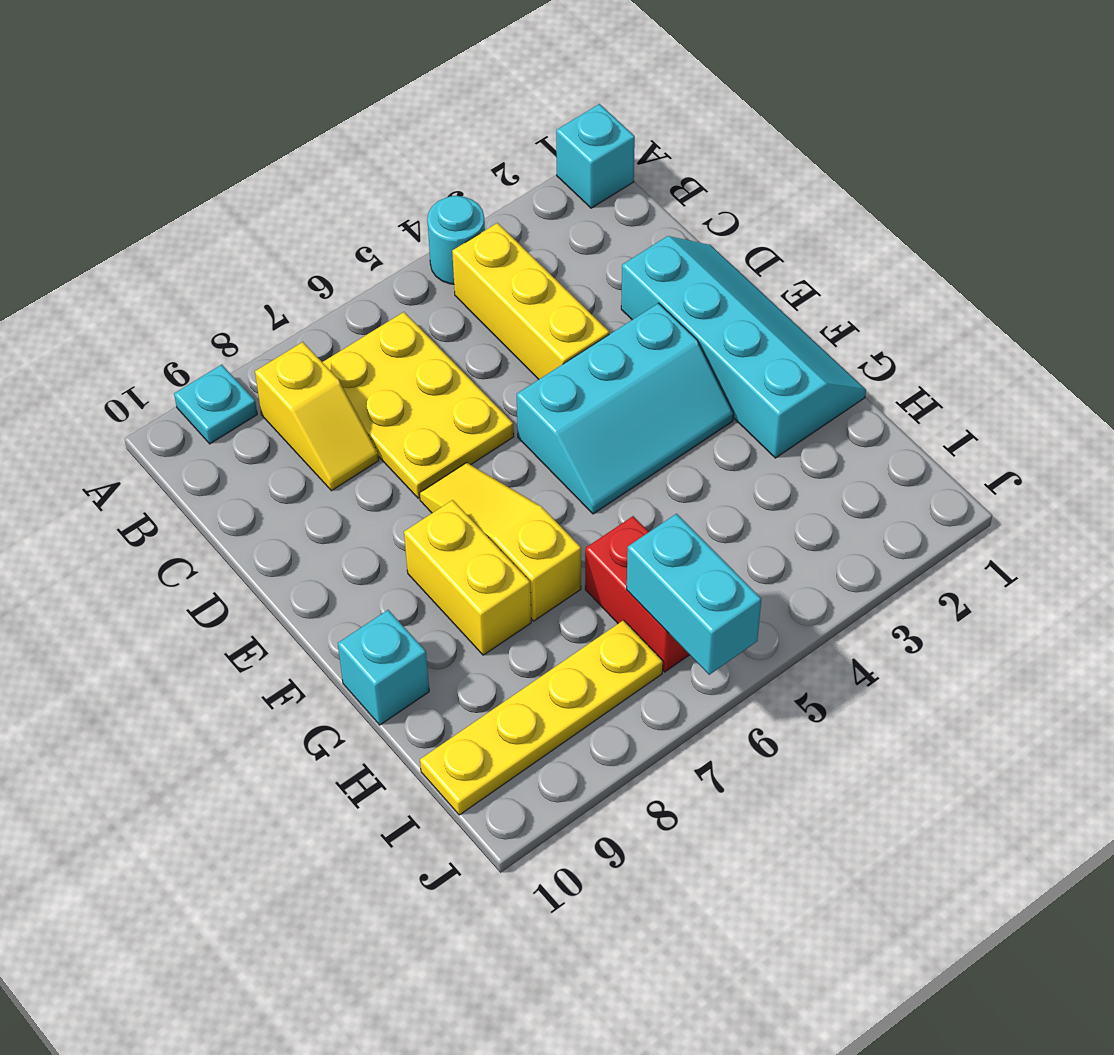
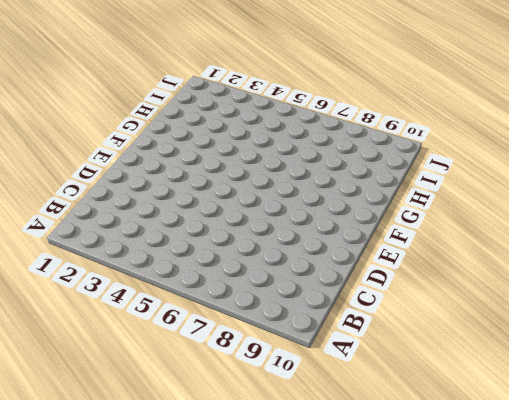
none -> cyan brick A1 level 1
none -> cyan round brick A4 level 1
none -> cyan plate A9 level 1

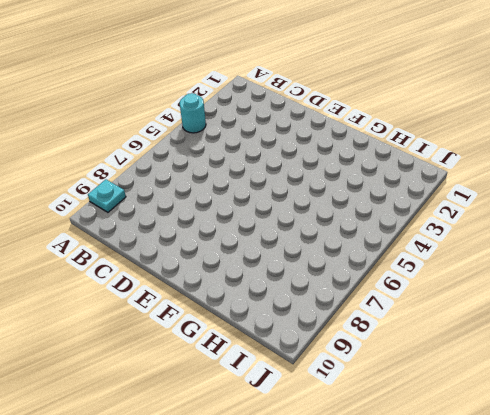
none -> cyan brick A1 level 1
none -> yellow brick B4:D4 level 1
none -> yellow plate B6:D7 level 1

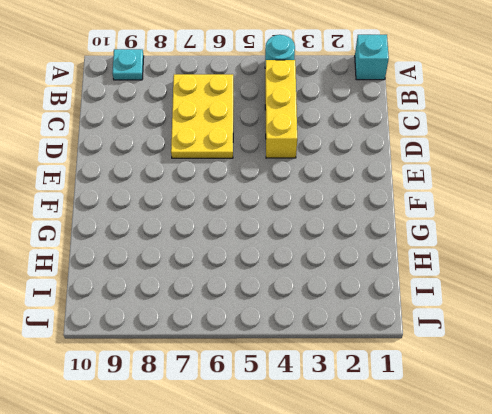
none -> yellow slope B8:C8 level 1 top B
none -> cyan slope D1:G2 level 1 top 2
none -> cyan slope E3:F5 level 1 top E

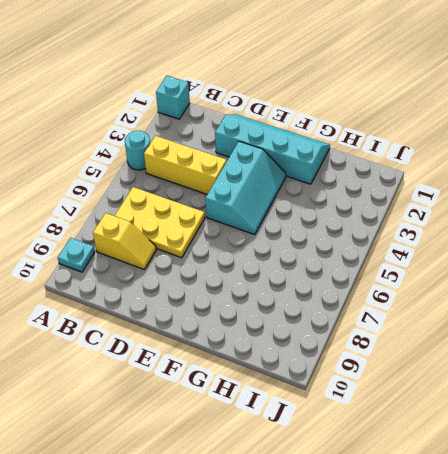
none -> yellow slope E7:G7 level 1 top G
none -> yellow brick F8:G8 level 1
none -> cyan brick G10 level 1

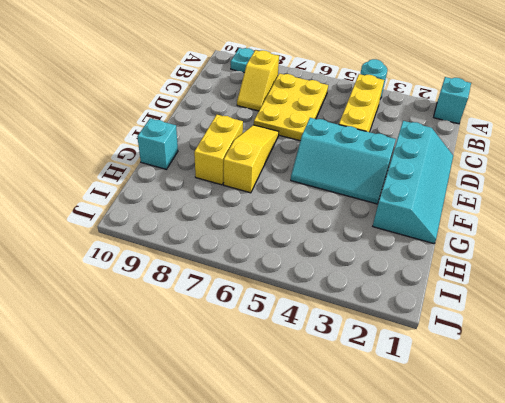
none -> red brick H6:I6 level 1
none -> yellow plate I7:I10 level 1
none -> cyan brick I6:J6 level 2

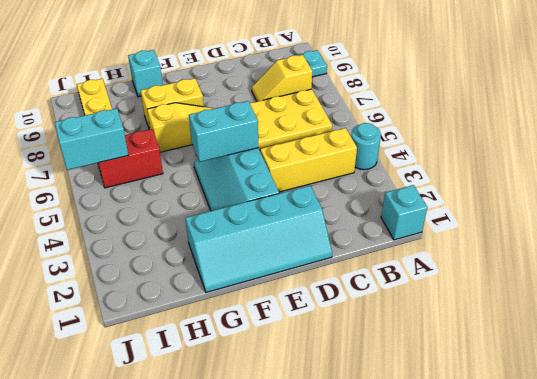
cyan brick E5:F5 level 2 -> none

